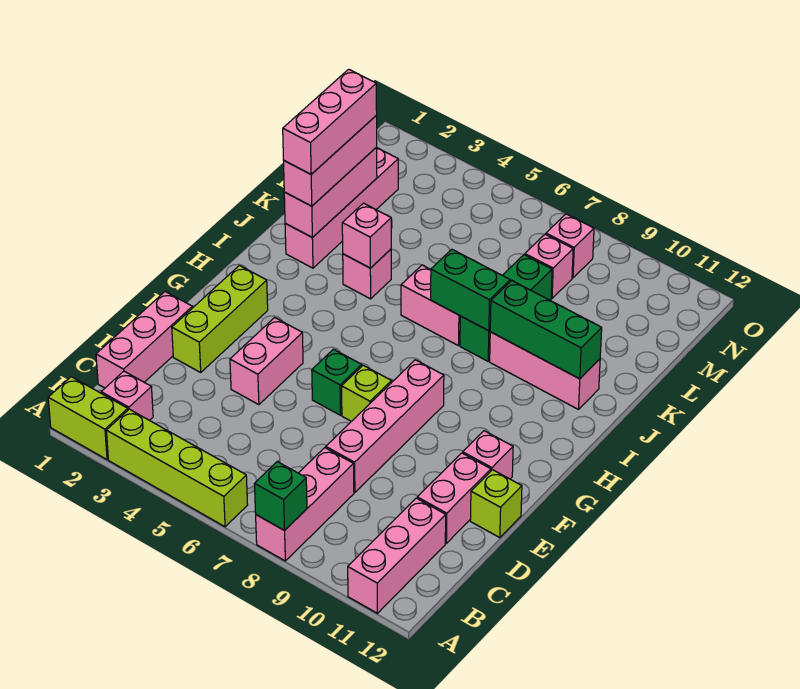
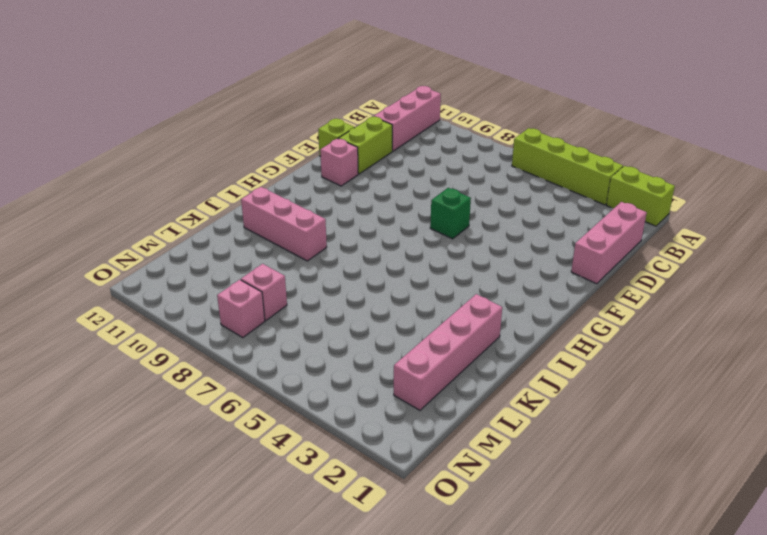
lime brick D11:E11 level 1 -> pink brick D11:E11 level 1
none -> pink brick A8:C8 level 1
none -> pink brick B2 level 1
none -> pink brick D8:G8 level 1

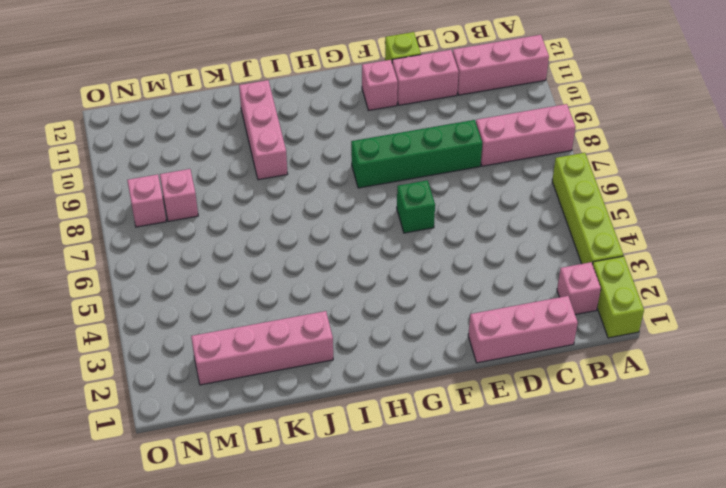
green brick D8:G8 level 1 -> pink brick D8:G8 level 1
none -> lime brick E2:G2 level 1
none -> pink brick E4:F4 level 1
none -> lime brick F7 level 1

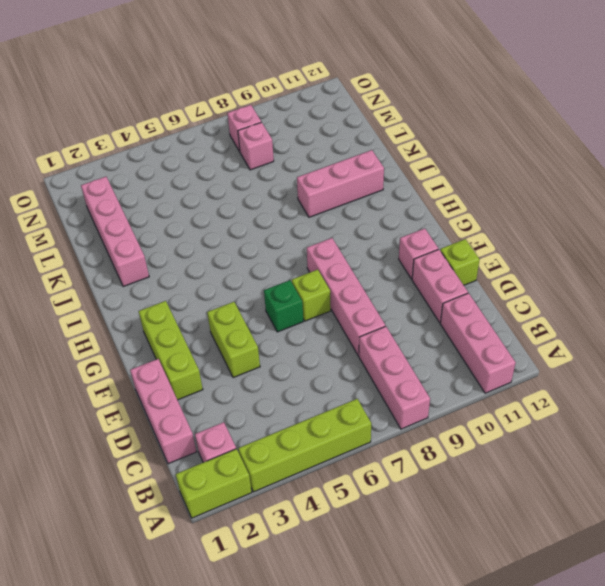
lime brick E4:F4 level 1 -> pink brick E4:F4 level 1
none -> pink brick J4 level 1
none -> pink brick J6:J7 level 1
none -> green brick J8:L8 level 1

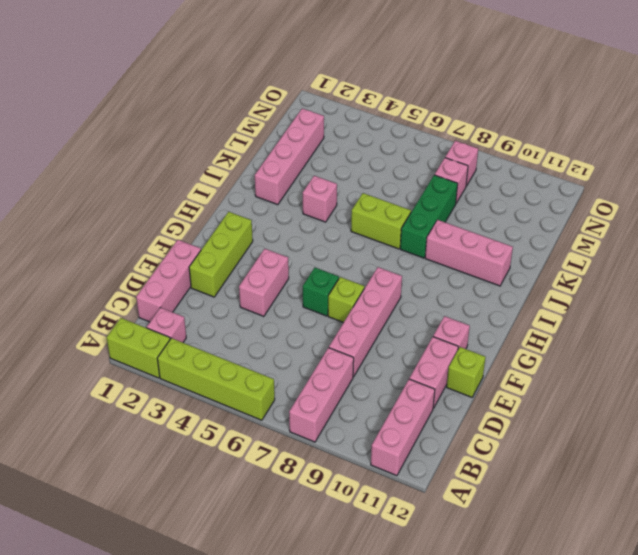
lime brick J6:J7 level 1 -> pink brick J6:J7 level 1
none -> green brick A8 level 2
none -> pink brick J2:L2 level 2
none -> pink brick J4 level 2

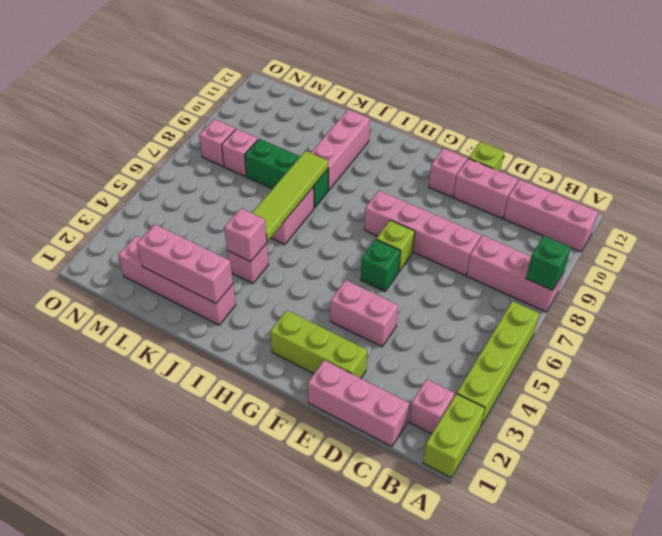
lime tile J5:J8 level 2 -> green brick J7:J8 level 2
none -> green brick J9:J11 level 2
none -> pink brick J2:L2 level 3
none -> pink brick J2:L2 level 4

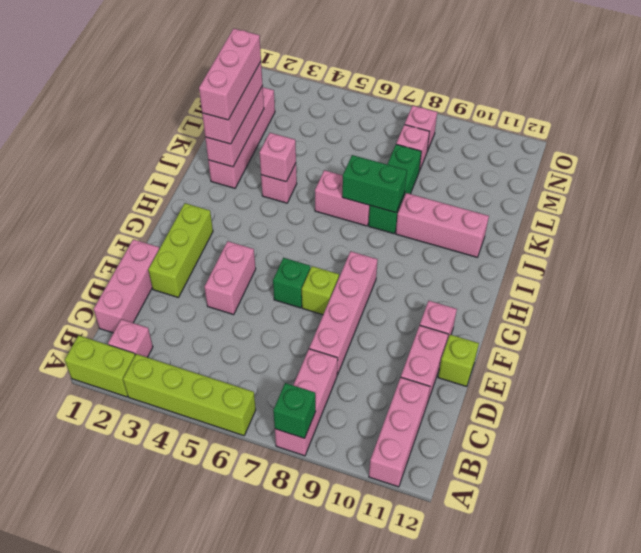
none -> green brick J9:J11 level 2

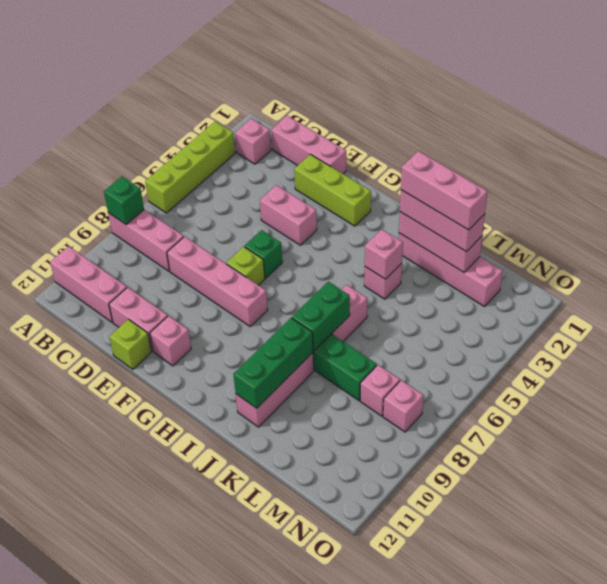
none -> lime brick A1:A2 level 1

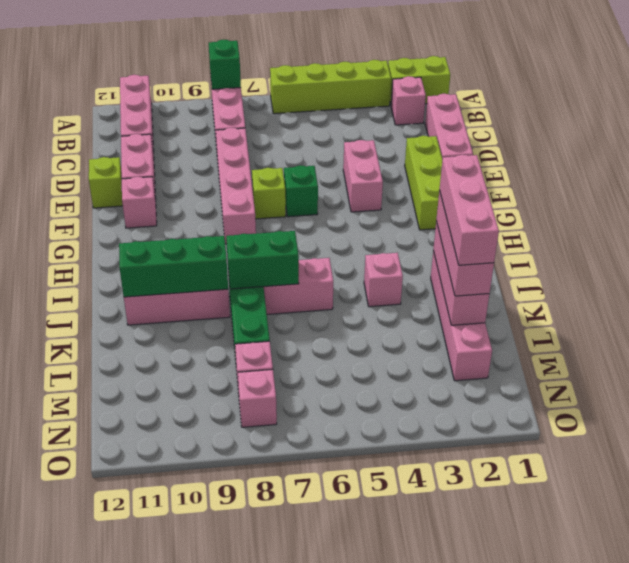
none -> pink brick J4 level 2

